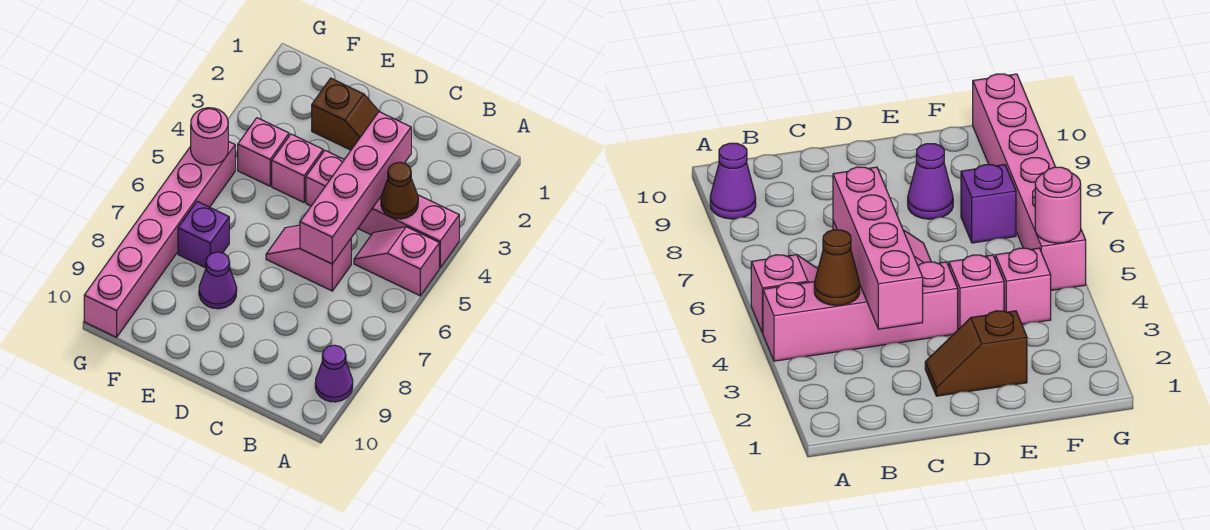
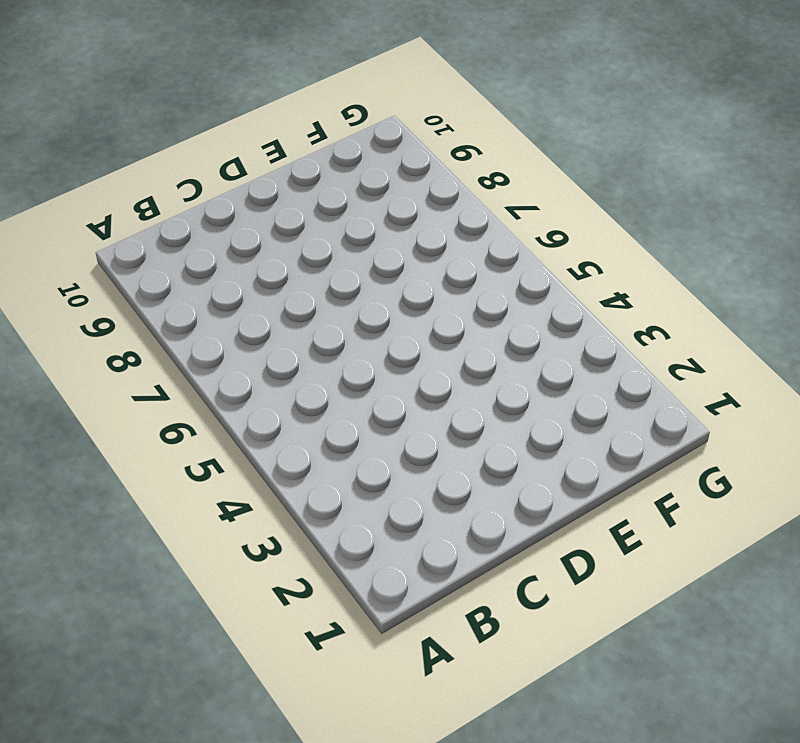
none -> pink brick A4:D4 level 1
none -> pink slope A5:B5 level 1 top A
none -> purple cone A9 level 1

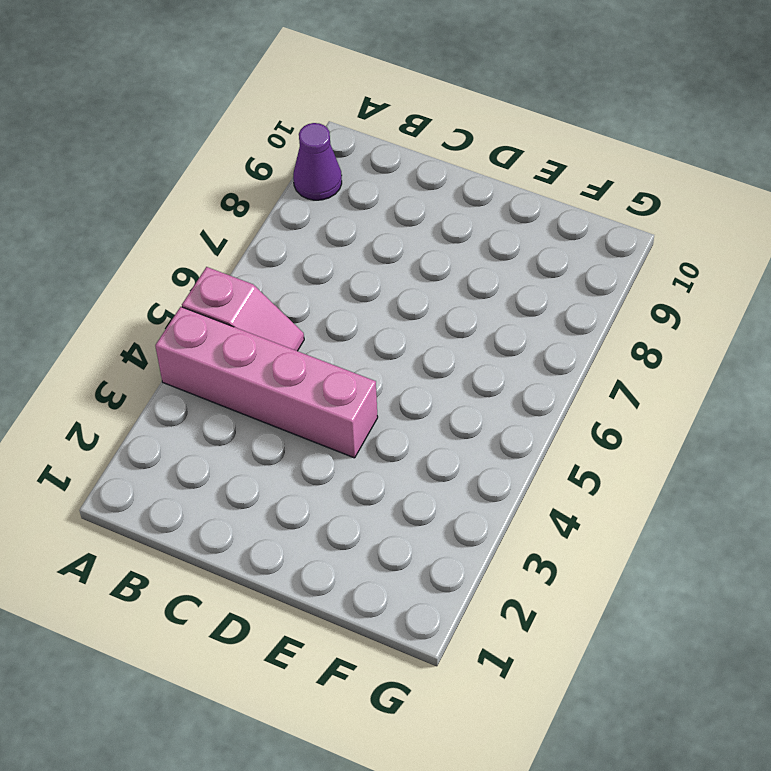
none -> pink slope C6:D6 level 1 top C
none -> brown slope D2:E2 level 1 top E
none -> pink brick E4 level 1

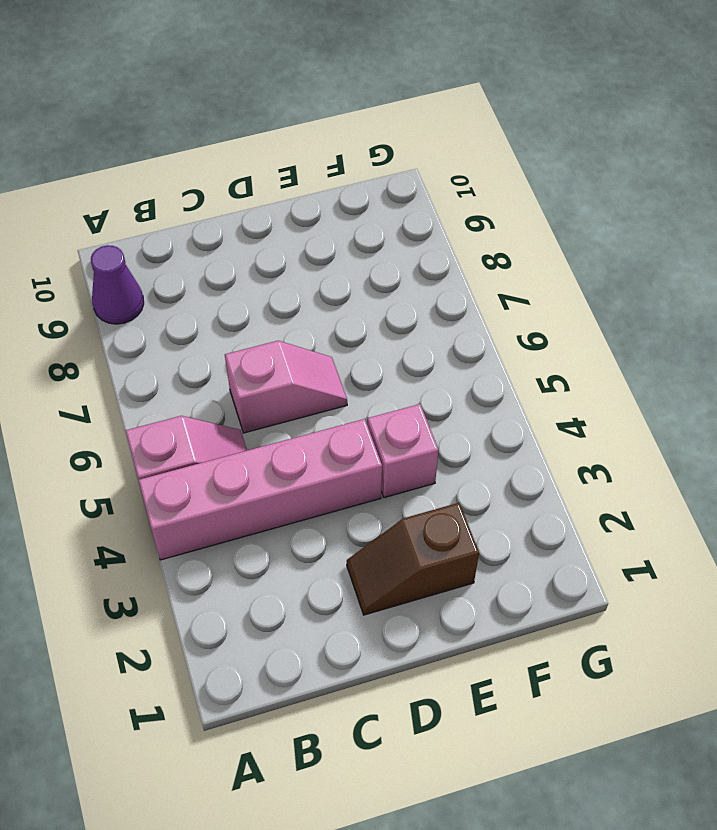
none -> purple cone E8 level 1
none -> pink brick F4 level 1
none -> purple brick F7 level 1

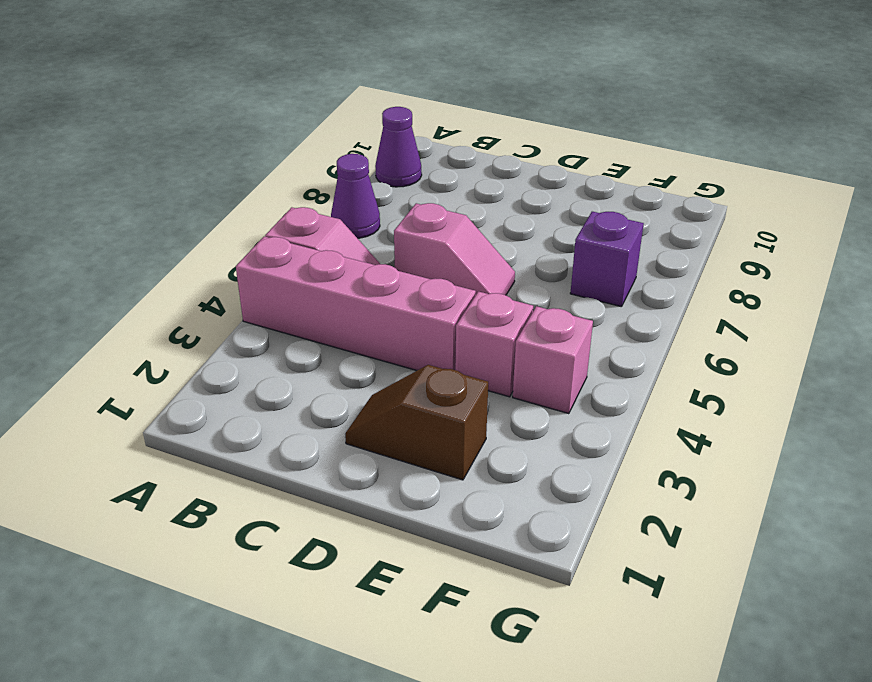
purple cone A7 level 1 -> purple cone E8 level 1
none -> pink brick G5:G10 level 1
none -> brown cone B4 level 2
none -> pink brick C3:C6 level 2

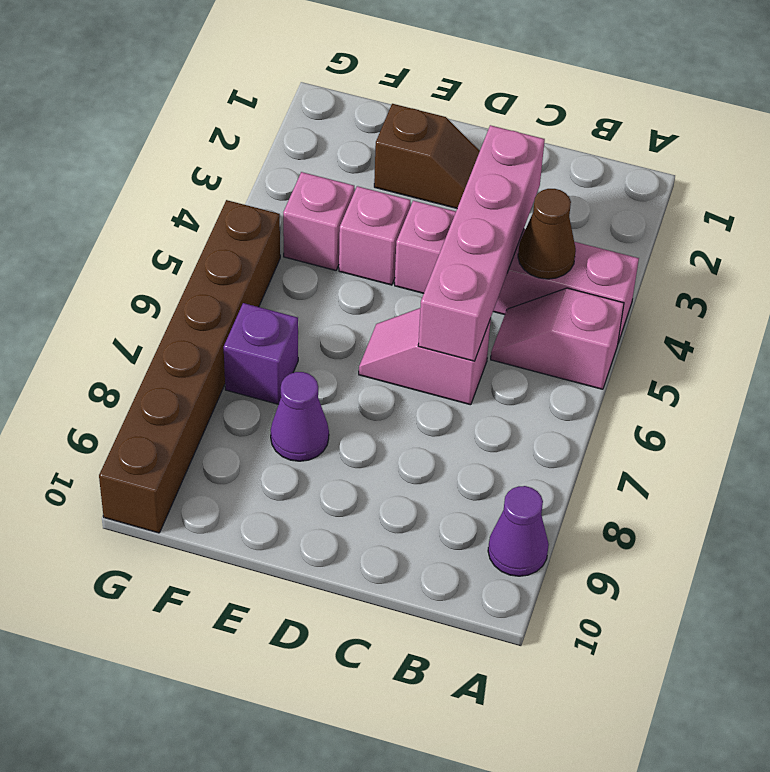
brown brick G5:G10 level 1 -> pink brick G5:G10 level 1
none -> pink round brick G5 level 2

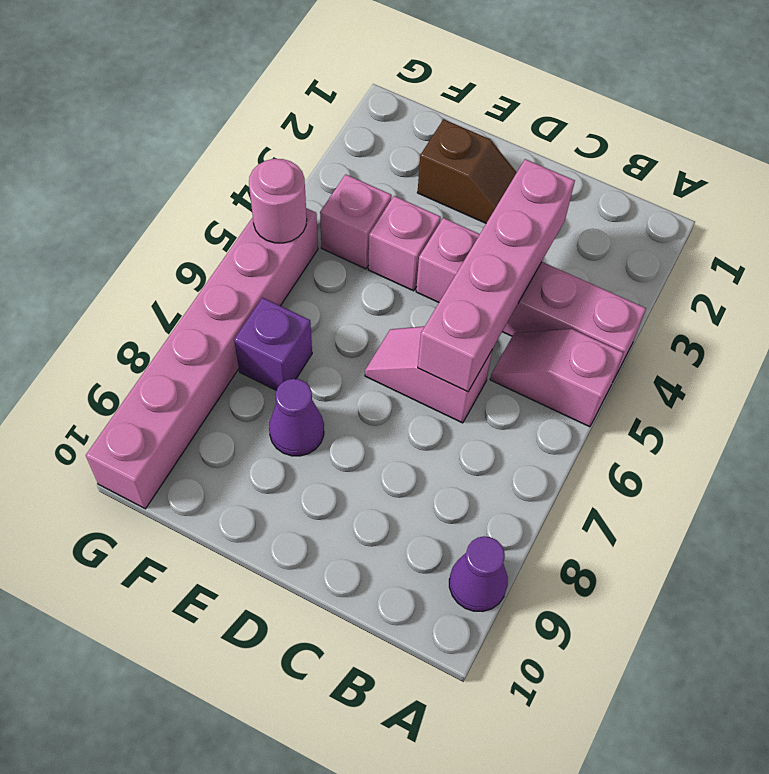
none -> brown cone B4 level 2

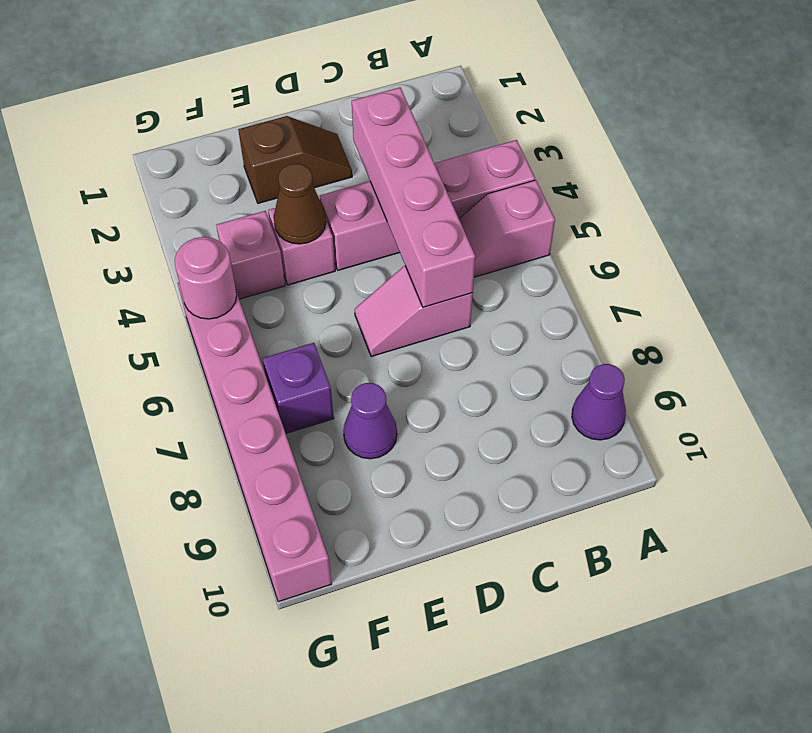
brown cone E4 level 2 -> brown cone B4 level 2

